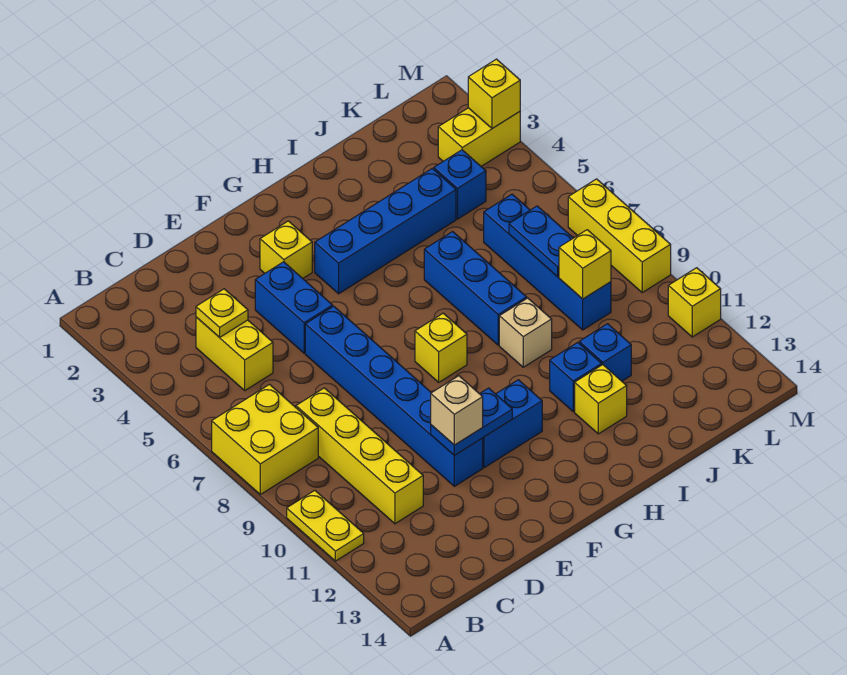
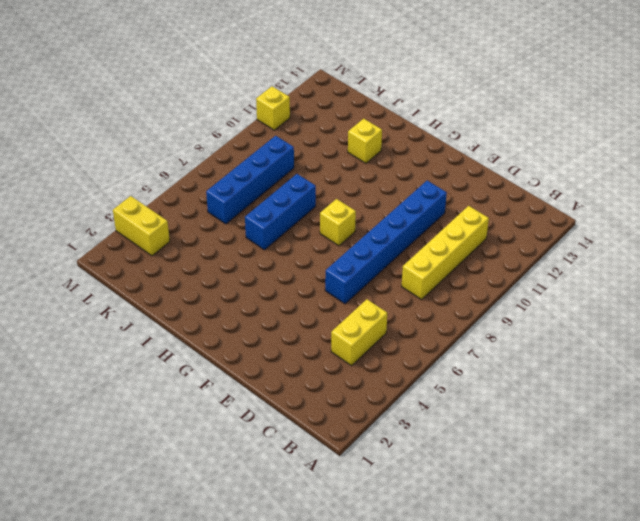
none -> yellow brick A7:B8 level 1
none -> yellow plate A10:A11 level 1
none -> blue brick E4:E5 level 1

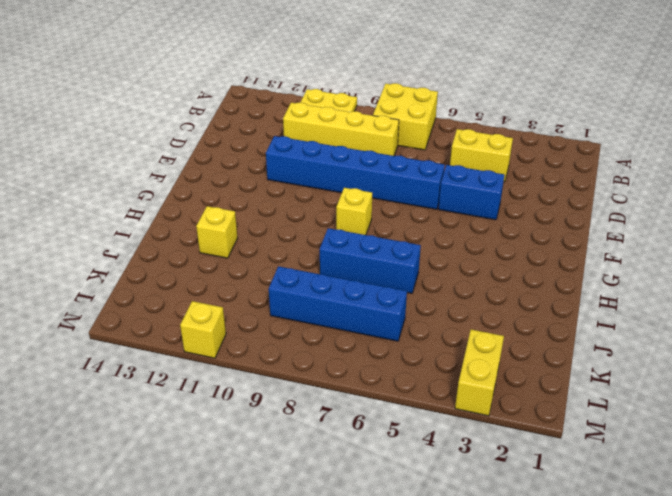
none -> yellow brick F3 level 1
none -> blue brick F11:G11 level 1
none -> blue brick G4:J4 level 1

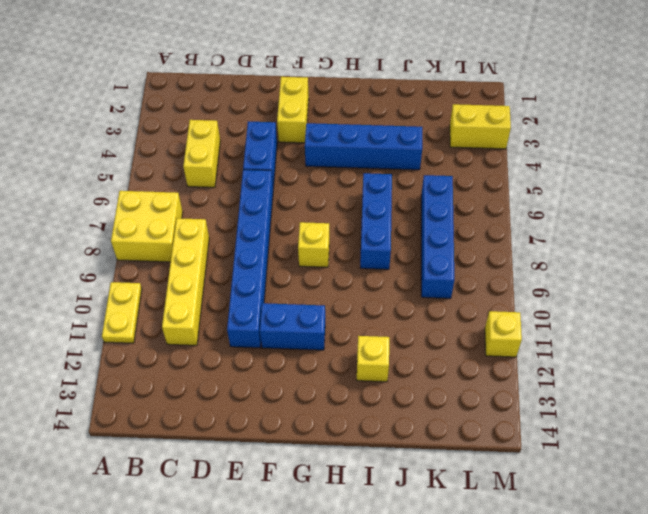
yellow brick F2:F3 level 1 -> yellow brick F3 level 1
none -> tan brick I9 level 1
none -> blue brick I11 level 1
none -> blue brick J11 level 1

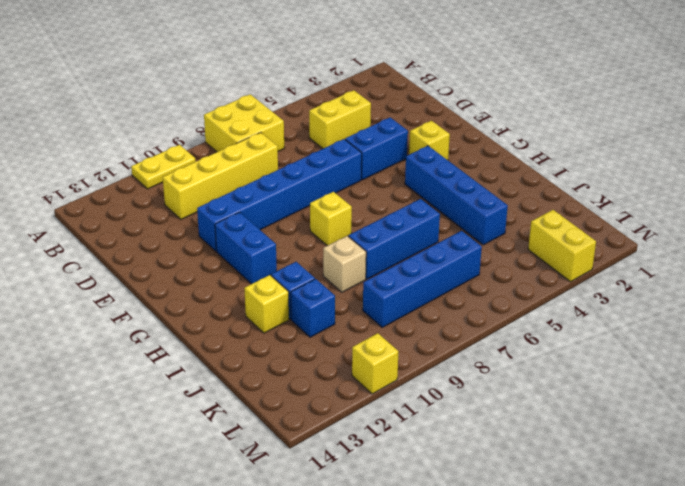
none -> blue brick K4 level 1
none -> yellow brick M7:M9 level 1
none -> yellow plate C4 level 2

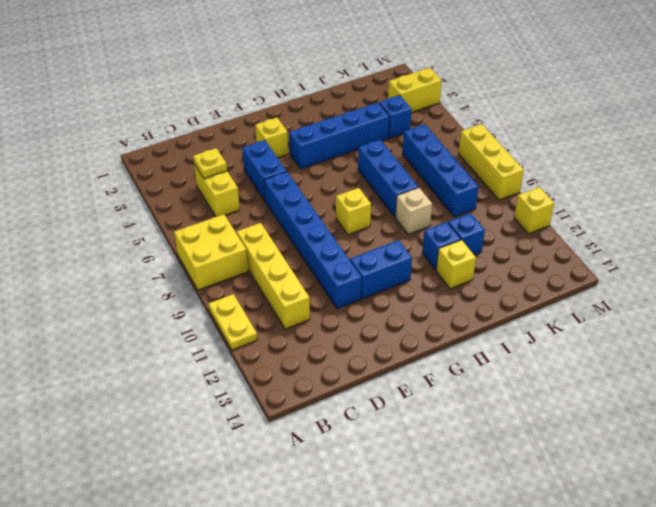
none -> blue plate E11:F11 level 2
none -> blue plate K7:K8 level 2
none -> yellow brick K9 level 2

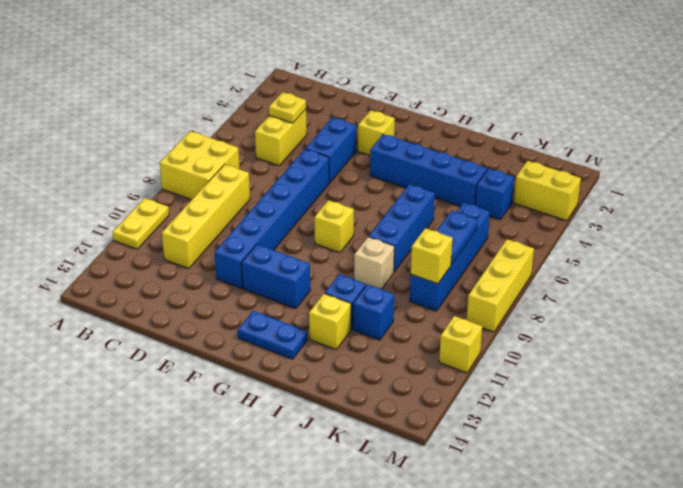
blue plate G13:H13 level 1 -> blue plate E11:F11 level 2
none -> yellow brick M3 level 2
none -> tan brick E11 level 3

